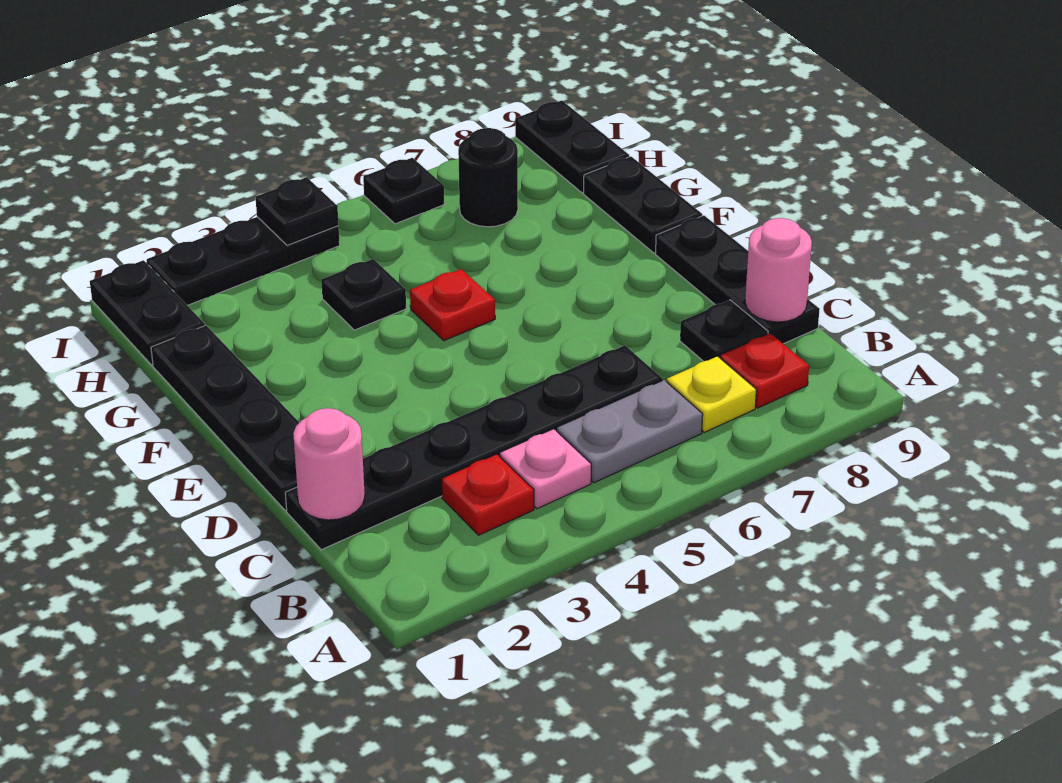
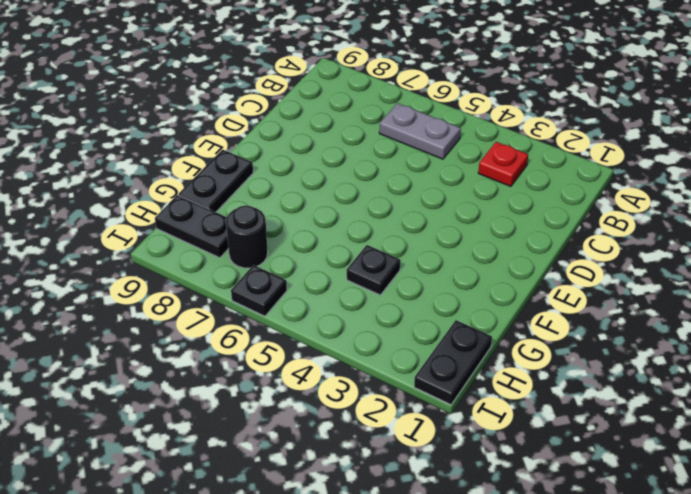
black plate H8:H9 level 1 -> black plate H9:I9 level 1
none -> pink plate B4 level 1
none -> yellow plate B7 level 1
none -> red plate B8 level 1

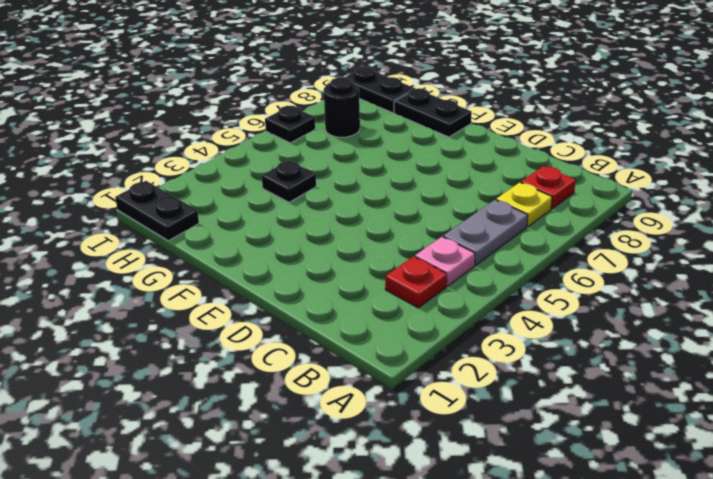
none -> black plate C1:C6 level 1
none -> black plate C8 level 1
none -> black plate C9:E9 level 1

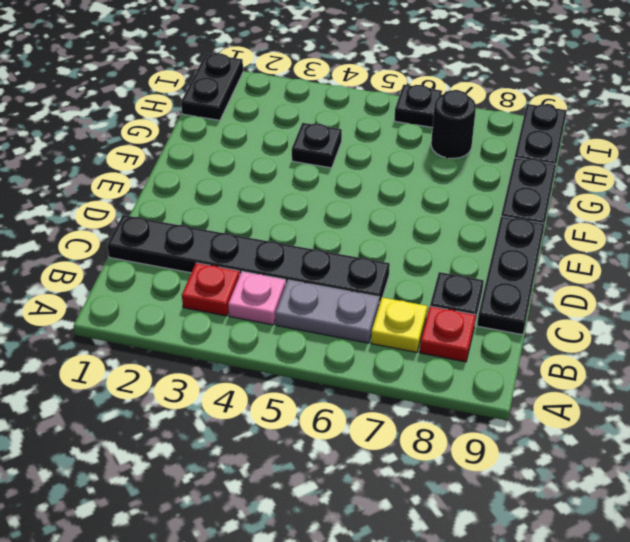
none -> black plate D1:G1 level 1
none -> red plate F5 level 1
none -> black plate I2:I4 level 1

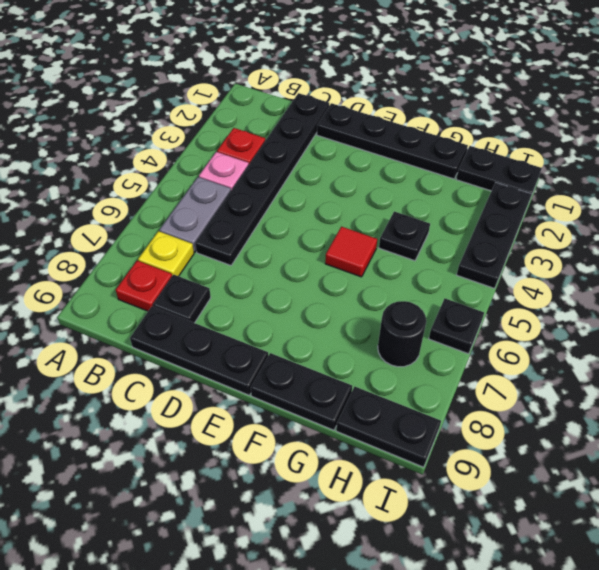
red tile F5 level 1 -> red plate F5 level 1
none -> pink round brick C1 level 2
none -> pink round brick C9 level 2
none -> black plate I4 level 2

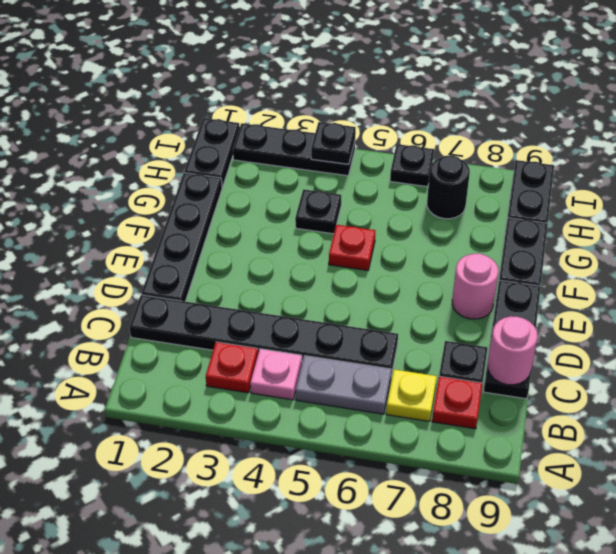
pink round brick E8 level 1 -> pink round brick C1 level 2

